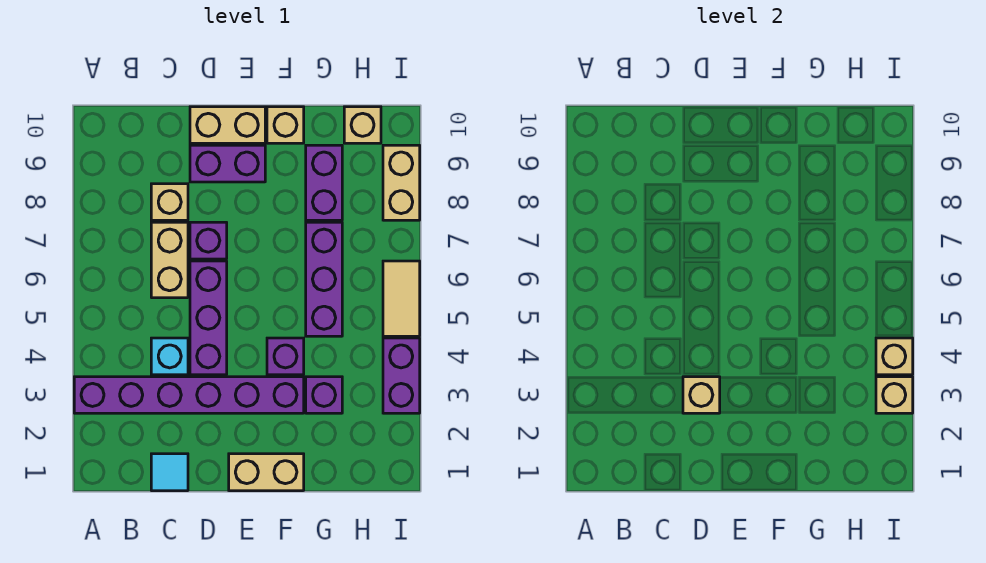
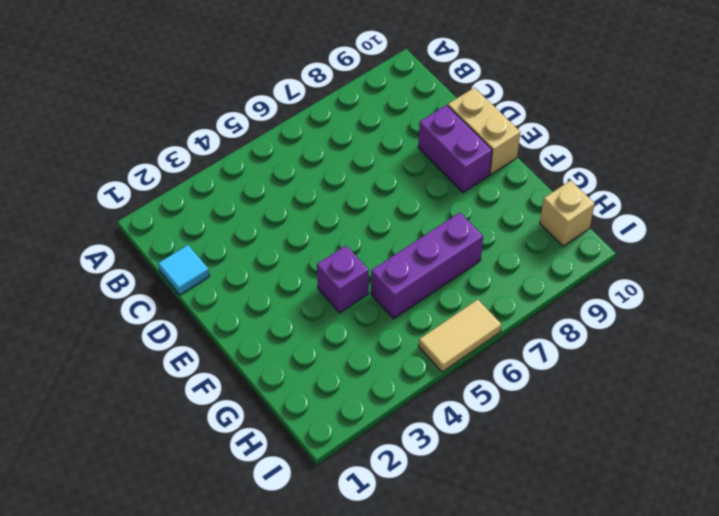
none -> purple brick A3:F3 level 1
none -> cyan brick C4 level 1
none -> tan brick C6:C7 level 1

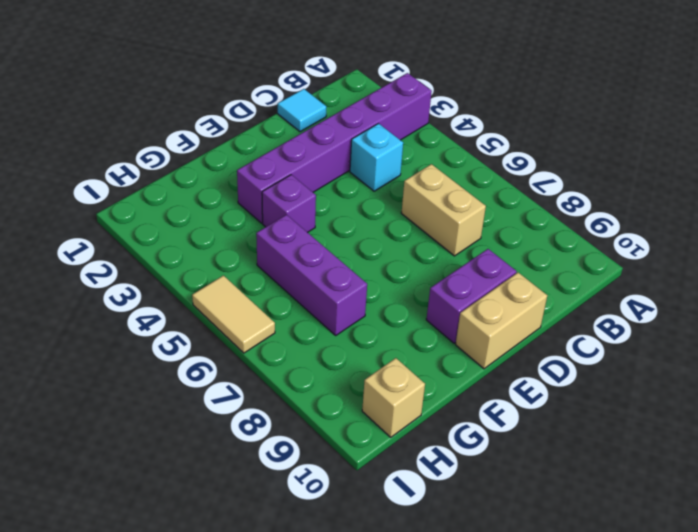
none -> tan brick C8 level 1
none -> purple brick D4:D6 level 1
none -> purple brick D7 level 1

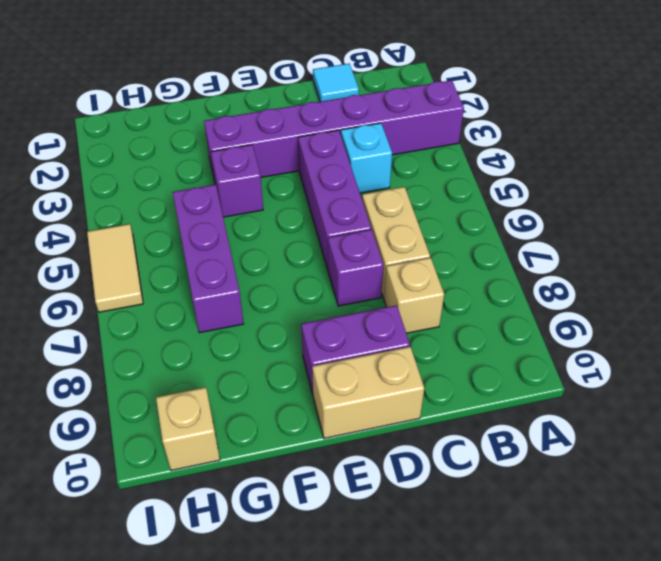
none -> tan brick E1:F1 level 1
none -> tan brick F10 level 1
none -> purple brick G3 level 1

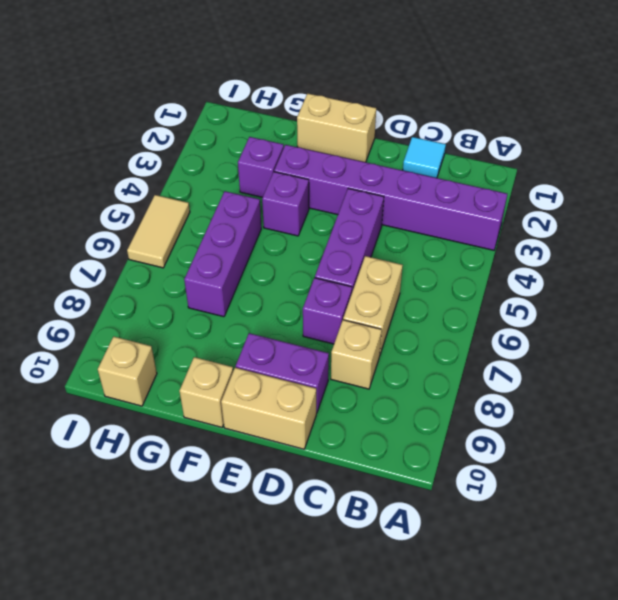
none -> cyan brick C4 level 1
none -> purple brick G8:G9 level 1
none -> purple brick I3:I4 level 1

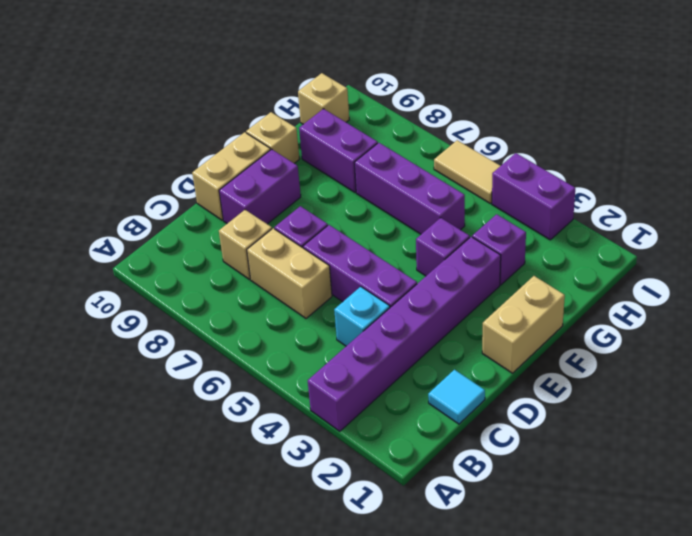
none -> tan brick I8:I9 level 1
none -> tan brick D3 level 2
none -> tan brick I3 level 2

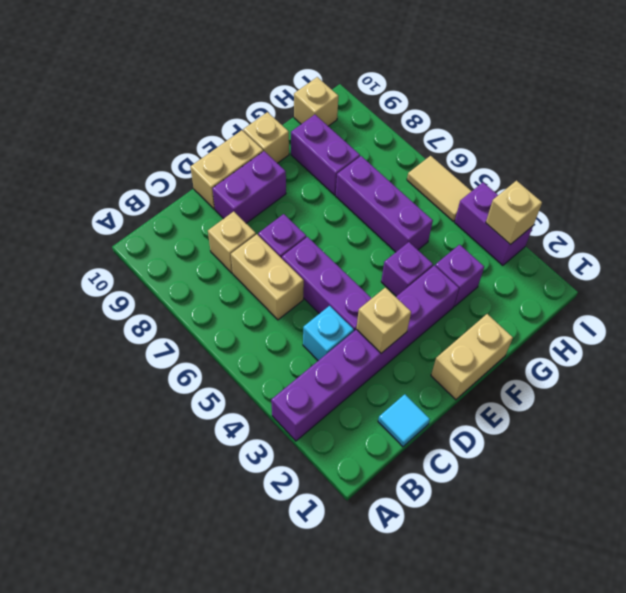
none -> tan brick I8:I9 level 1
none -> tan brick I4 level 2

